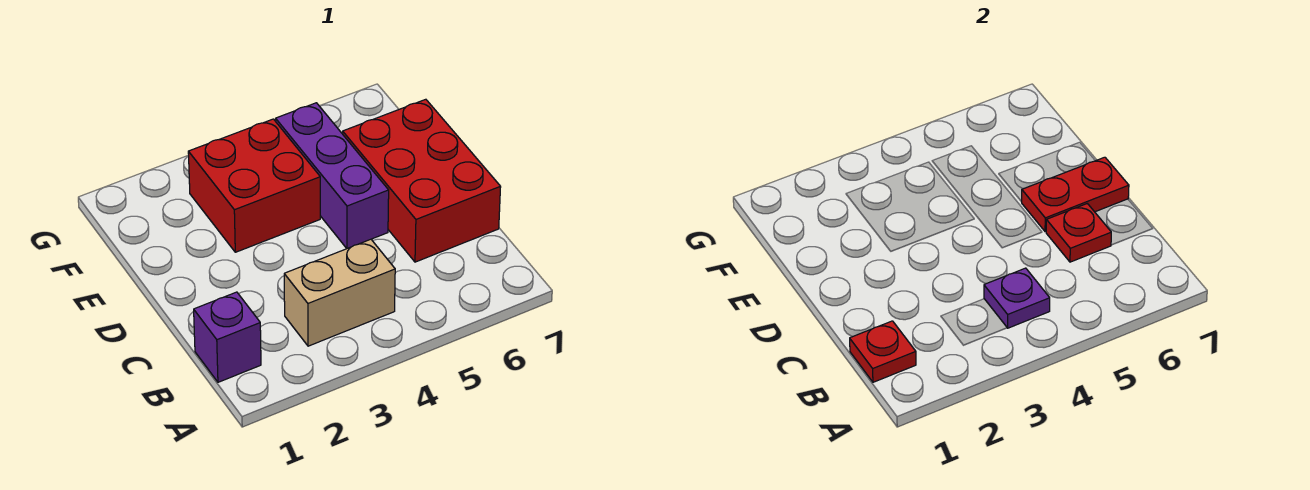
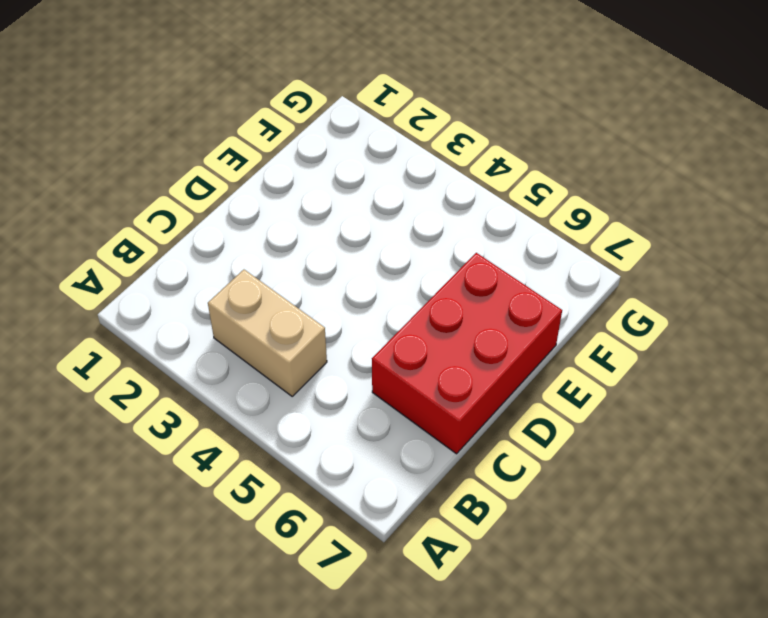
none -> purple brick B1 level 1
none -> purple brick D5:F5 level 1

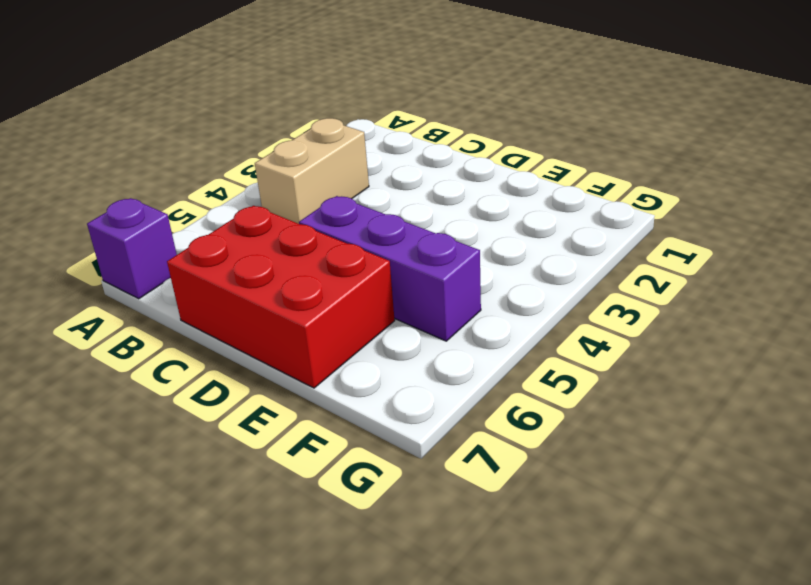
purple brick A7 level 1 -> purple brick B1 level 1
none -> red brick E3:F4 level 1
none -> red plate B1 level 2

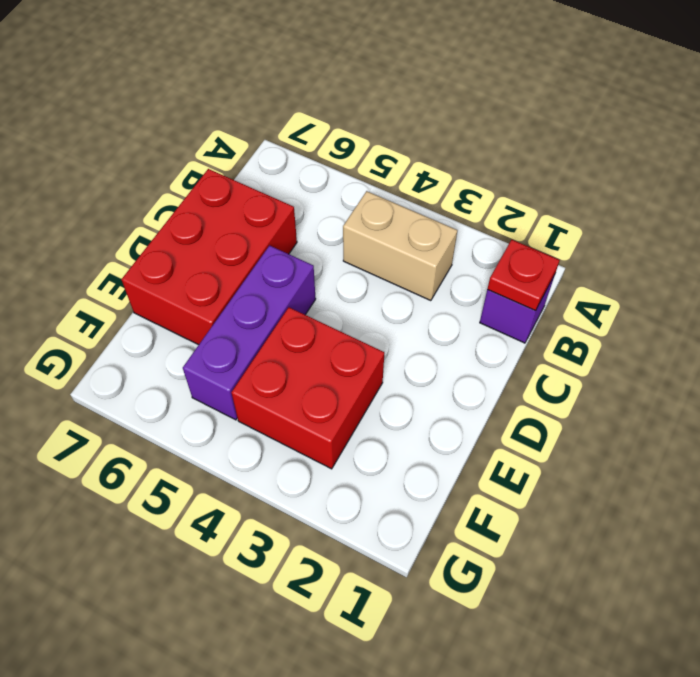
none -> purple plate B4 level 2
none -> red plate C6 level 2

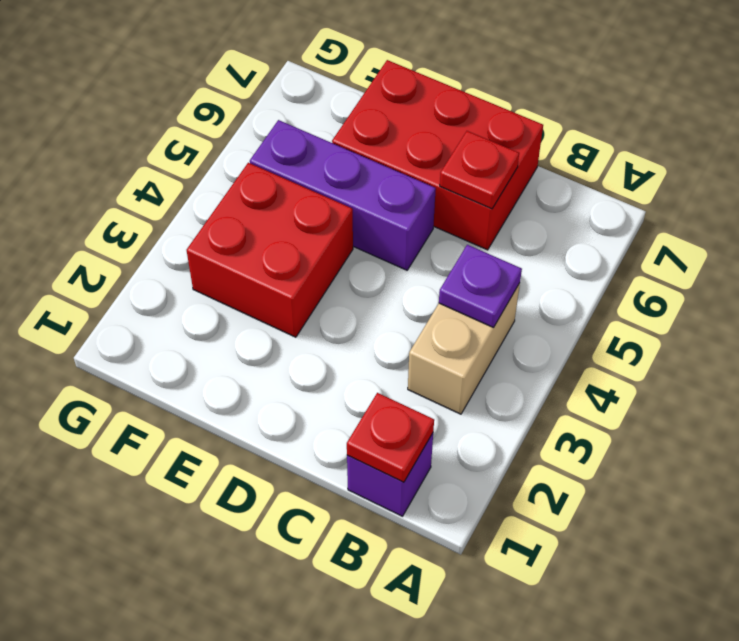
none -> red plate D6:D7 level 2

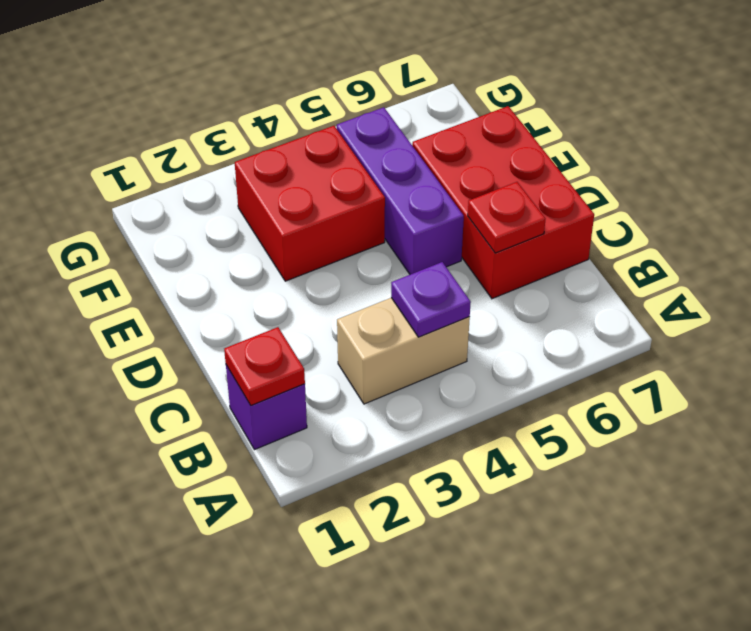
none -> red plate D6:D7 level 2

